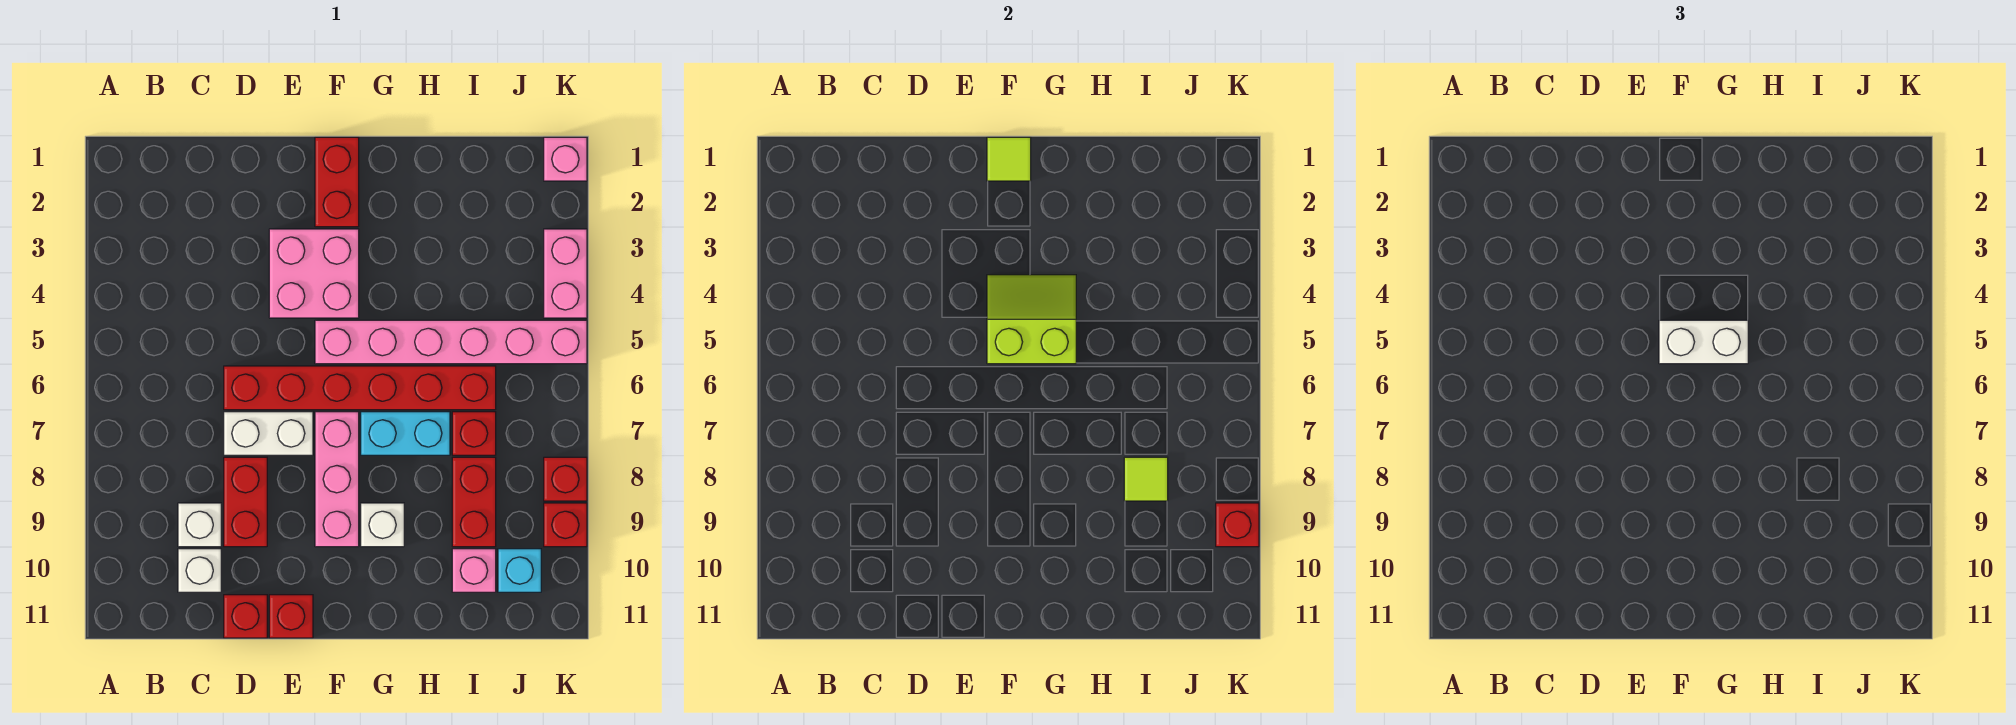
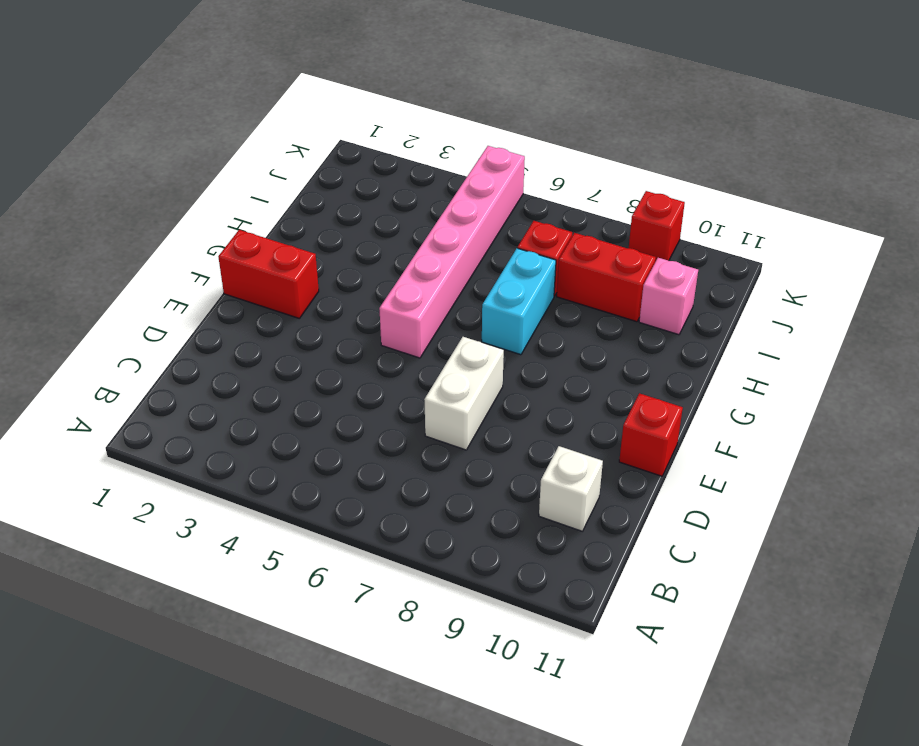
none -> white brick C9 level 1
none -> red brick D6:I6 level 1
none -> red brick D8:D9 level 1

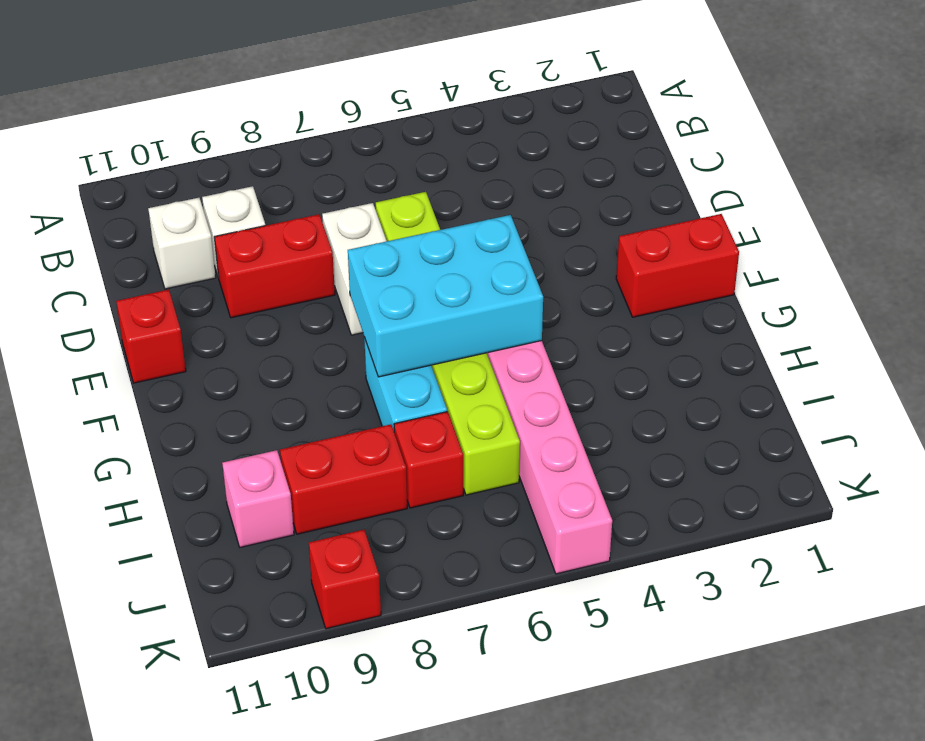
lime brick D6:I6 level 1 -> red brick D6:I6 level 1
cyan brick F5:G7 level 2 -> lime slope F4:G5 level 2 top 5
none -> red brick D11 level 1
none -> pink brick E3:F4 level 1
none -> pink brick F7:F9 level 1

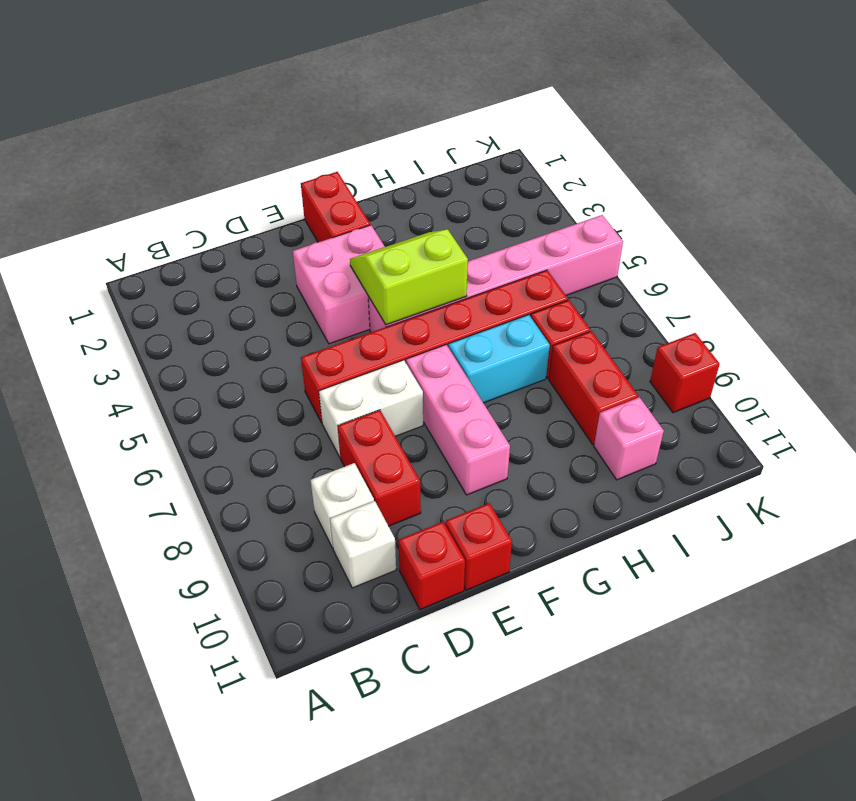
none -> white brick G9 level 1
none -> cyan brick J10 level 1
none -> pink brick K1 level 1

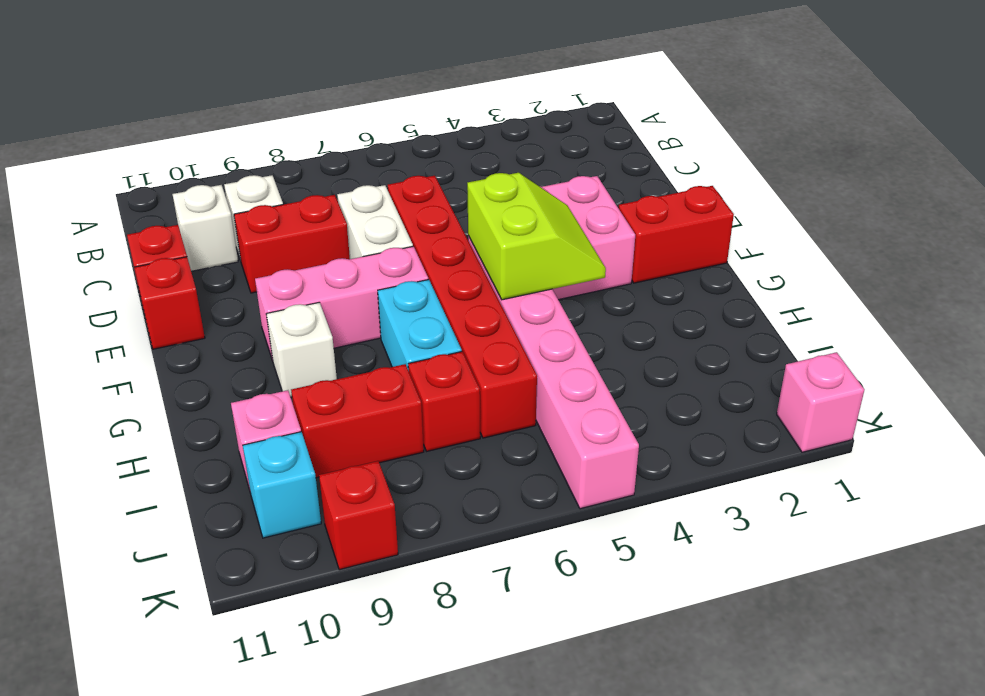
none -> pink brick K3:K4 level 1
none -> red brick K8 level 1
none -> lime tile F1 level 2

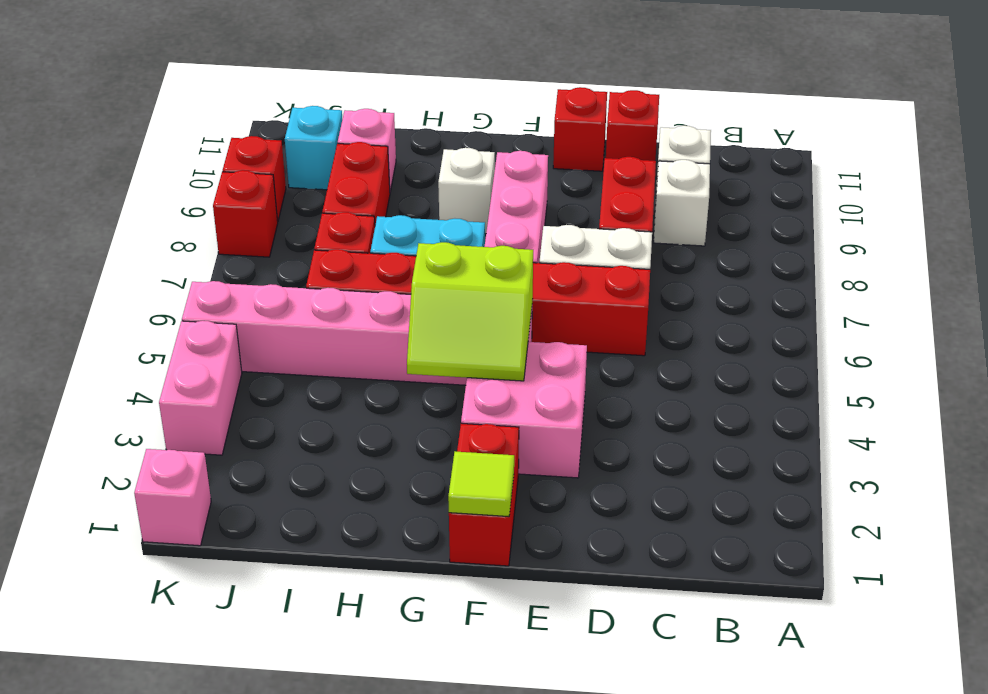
none -> lime tile I8 level 2
none -> red brick K9 level 2
none -> white brick F5:G5 level 3

